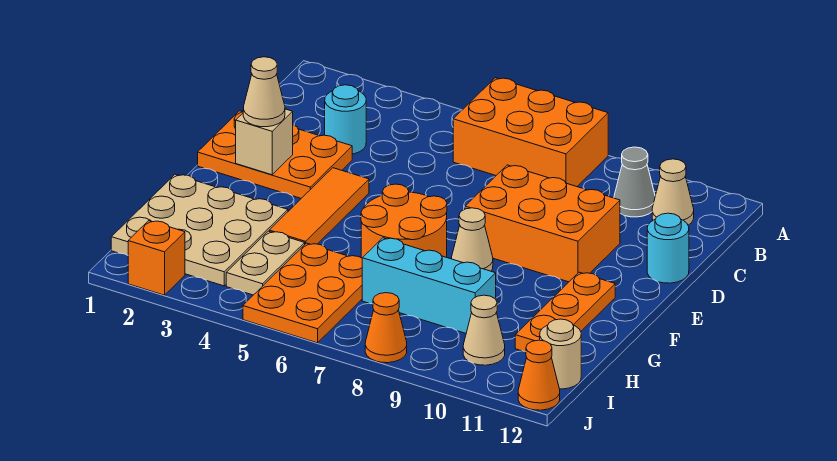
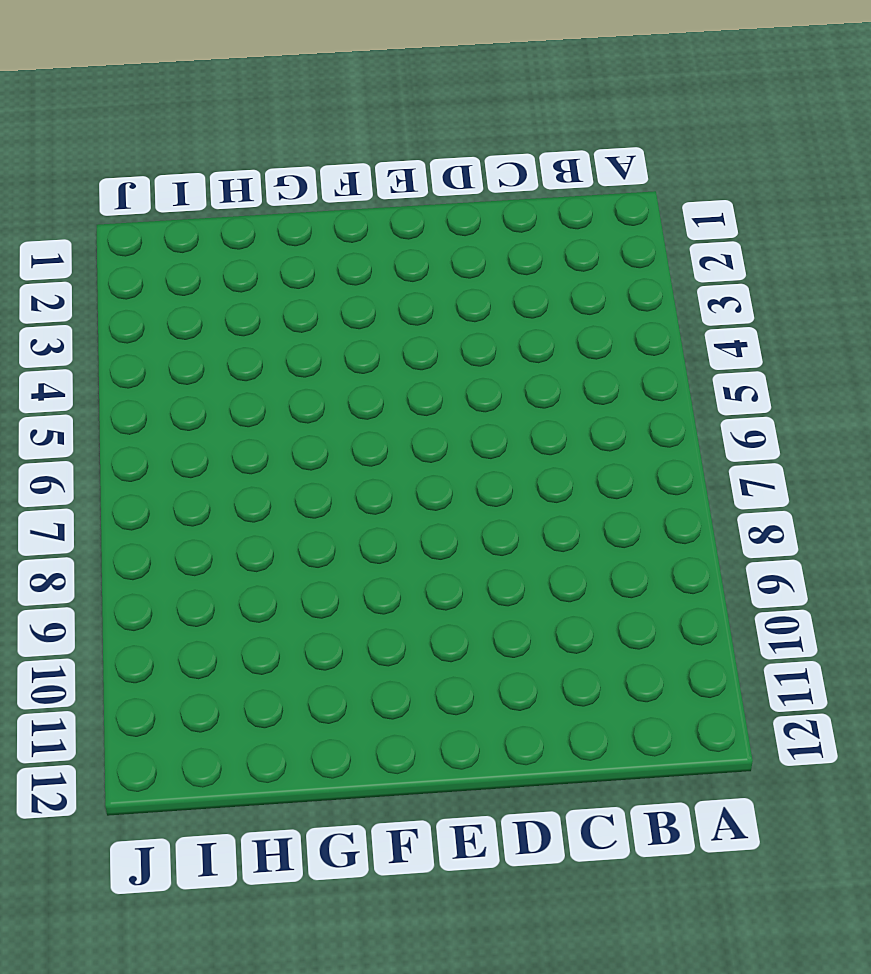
none -> orange brick A6:B8 level 1
none -> grey cone B10 level 1
none -> tan cone B11 level 1

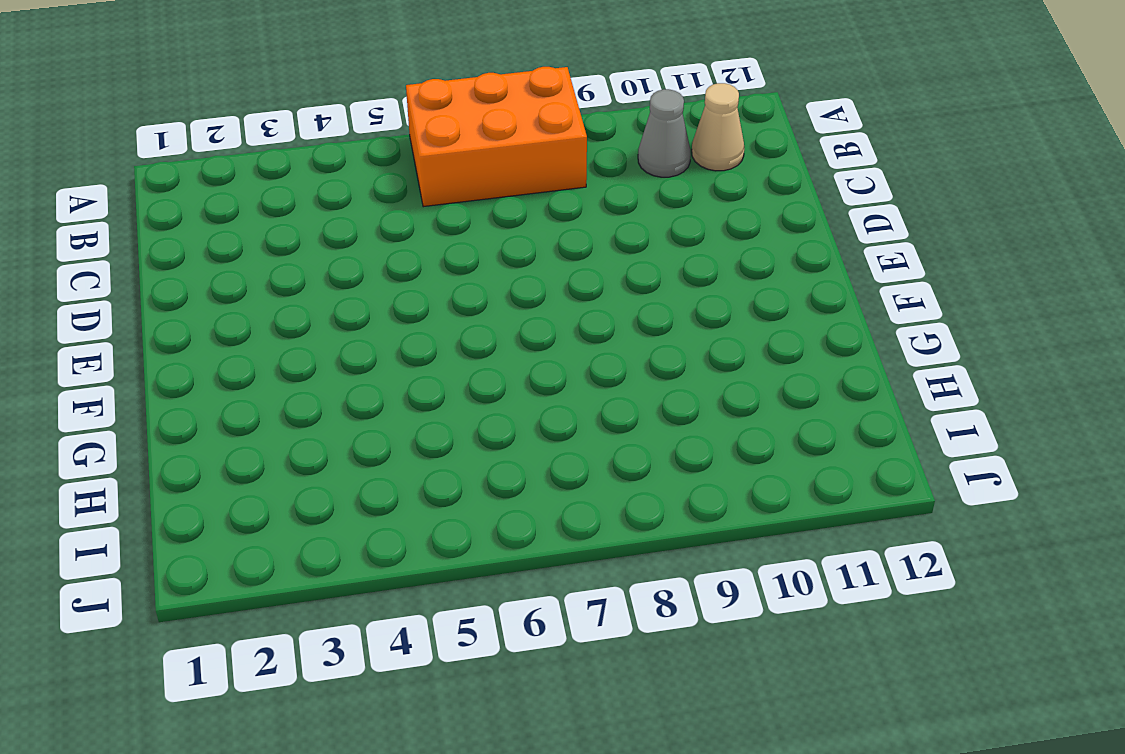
none -> cyan round brick C3 level 1
none -> orange plate D1:E3 level 1
none -> orange brick D8:E10 level 1

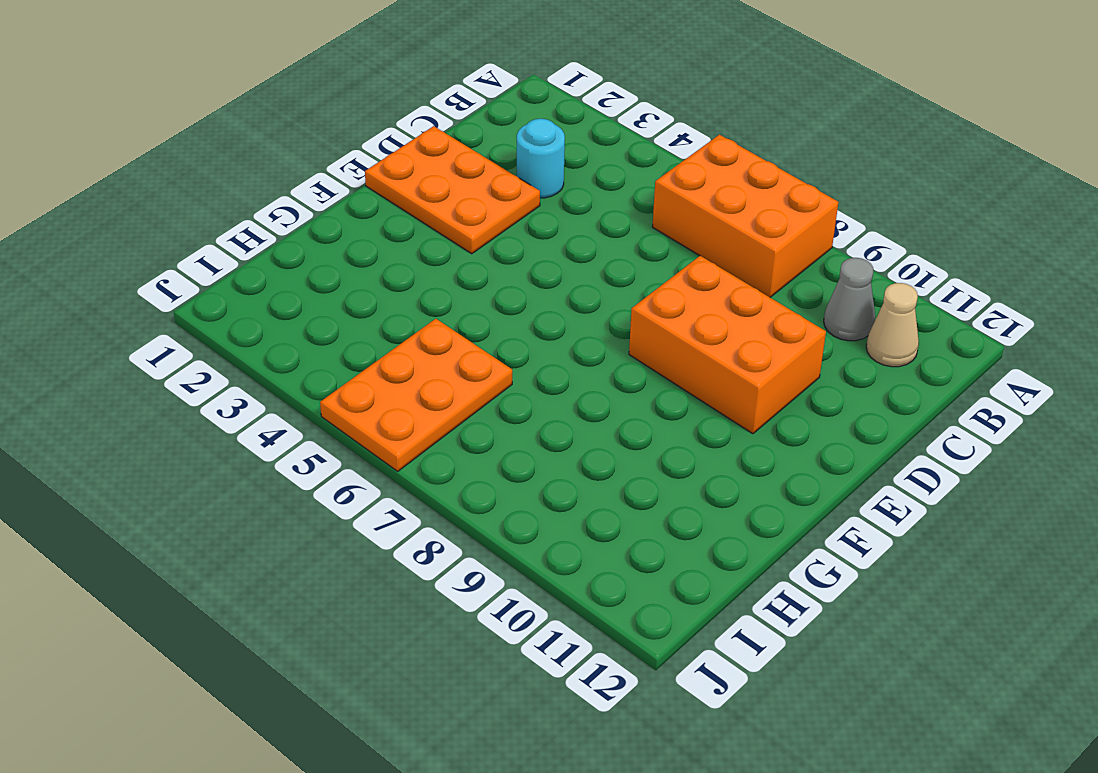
none -> cyan round brick D12 level 1
none -> orange tile E4:G4 level 1
none -> orange round brick F6:G7 level 1

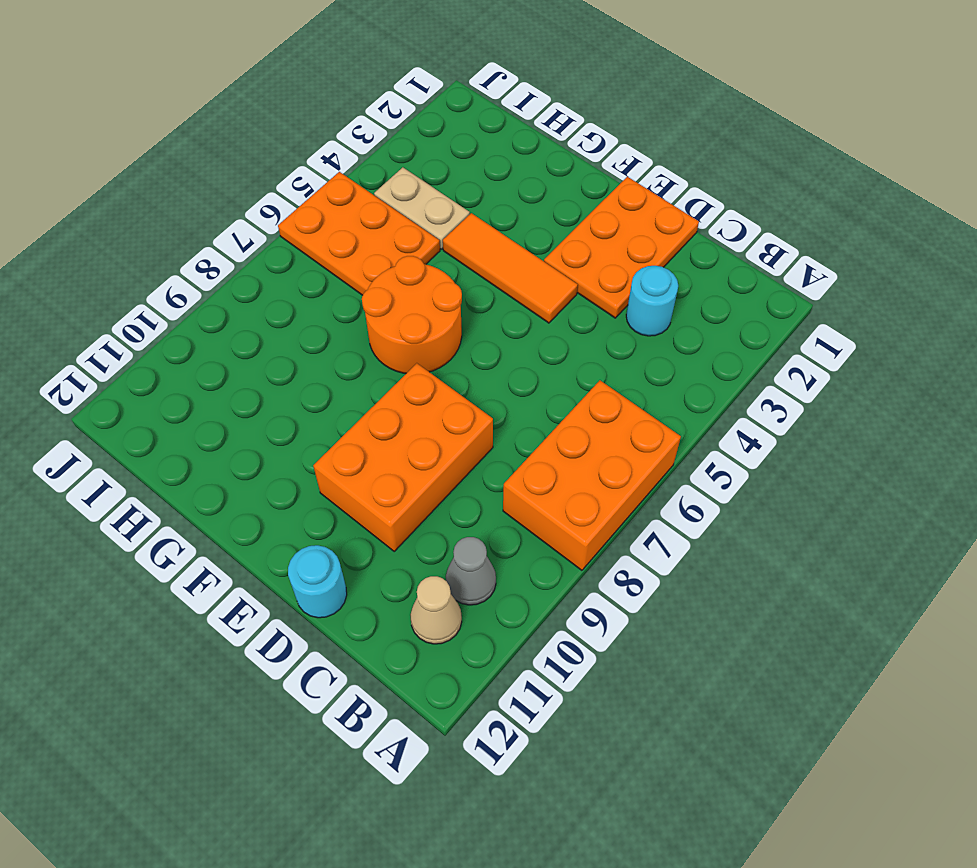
none -> tan cone F8 level 1
none -> orange plate F11:H11 level 1
none -> tan plate G1:I3 level 1

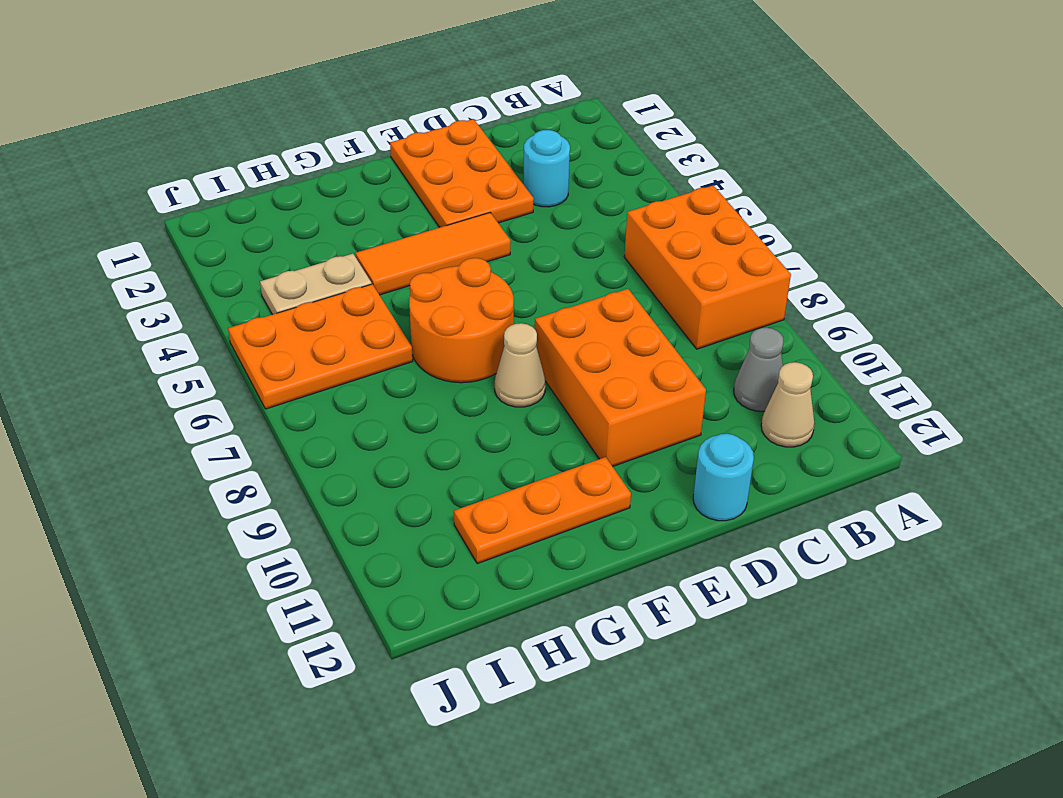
none -> tan plate G1:I3 level 1
none -> cyan brick H7:H9 level 1
none -> tan cone I10 level 1

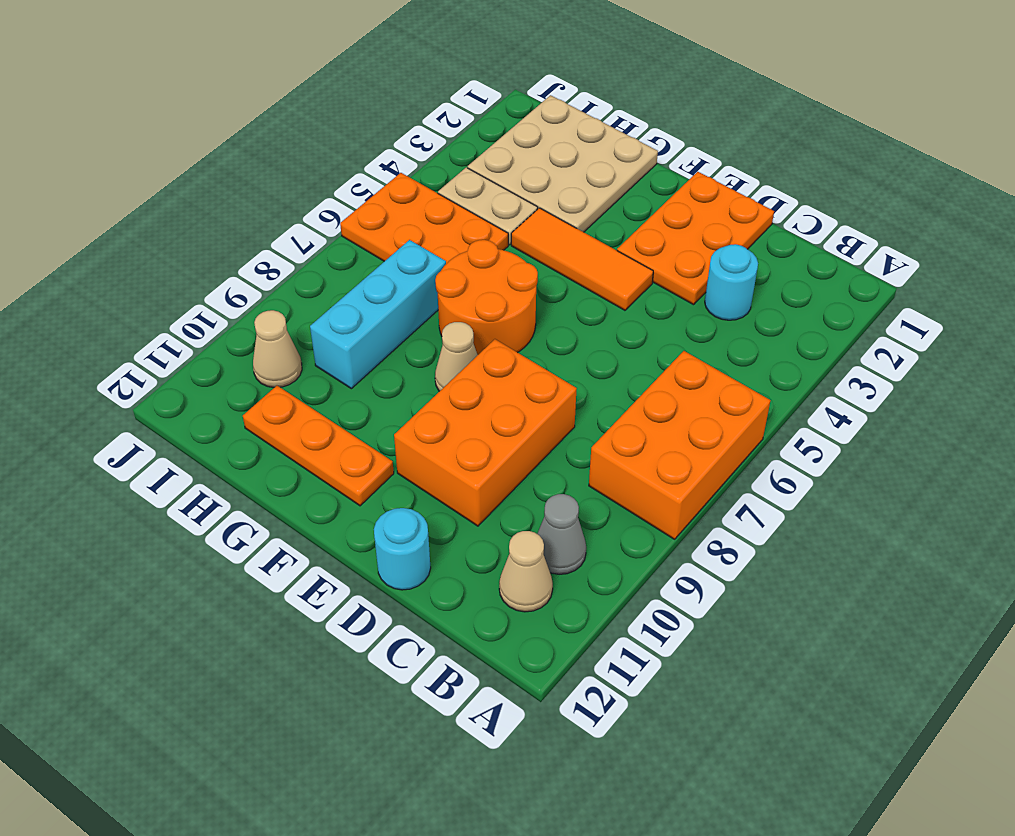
none -> tan round brick I12 level 1
none -> orange brick J2 level 1
none -> orange cone J8 level 1

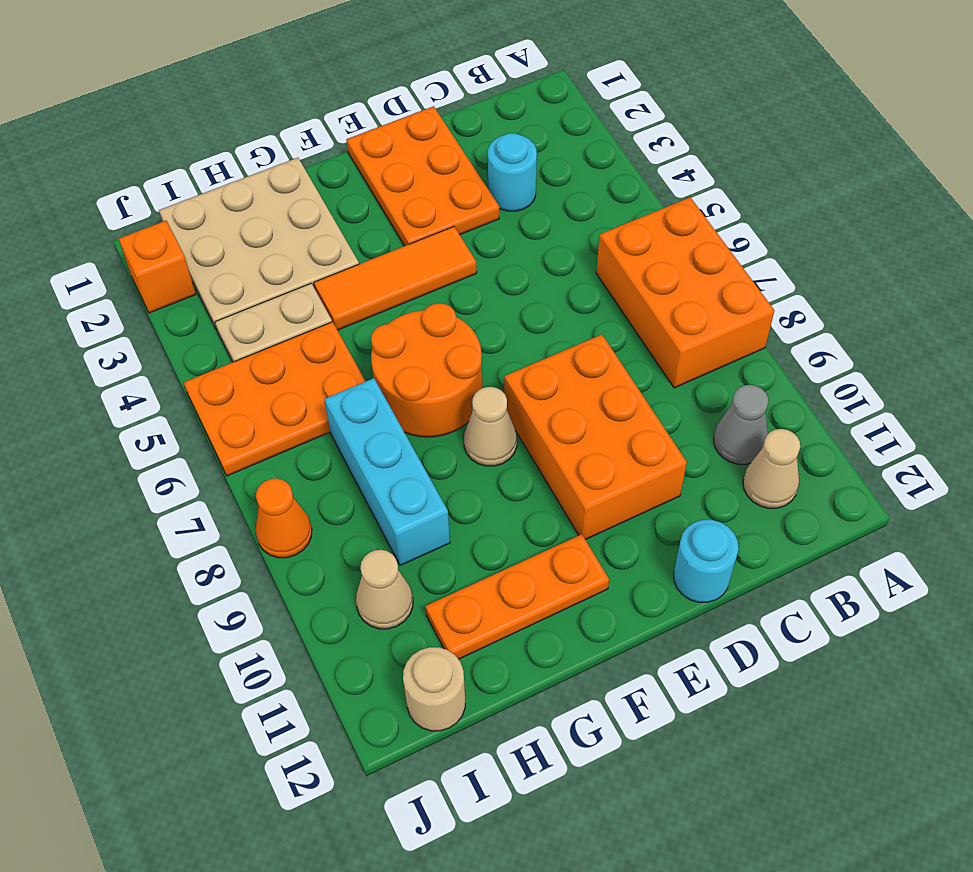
none -> orange cone J12 level 1
none -> tan brick E2 level 2
none -> tan cone E2 level 3

